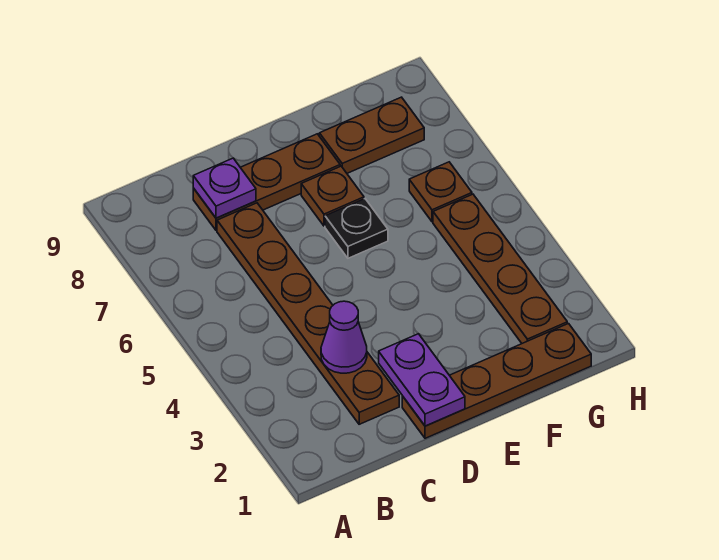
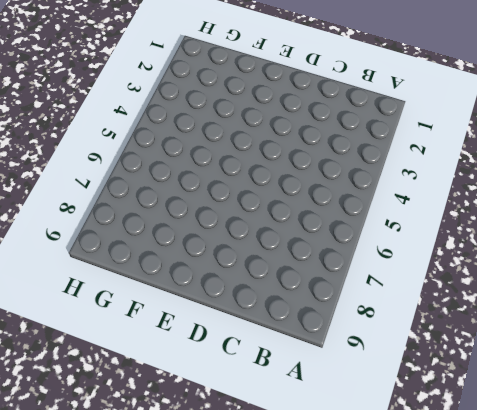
none -> brown plate C2:C7 level 1
none -> brown plate C8:E8 level 1

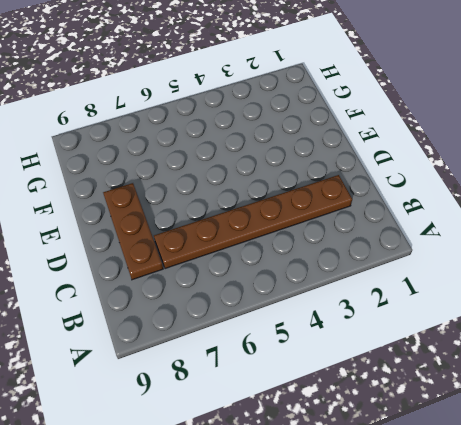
none -> brown plate D1:G1 level 1
none -> black plate E6 level 1

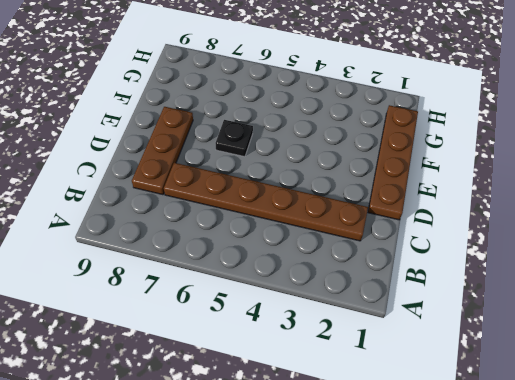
none -> brown plate E7 level 1
none -> brown plate F8:G8 level 1

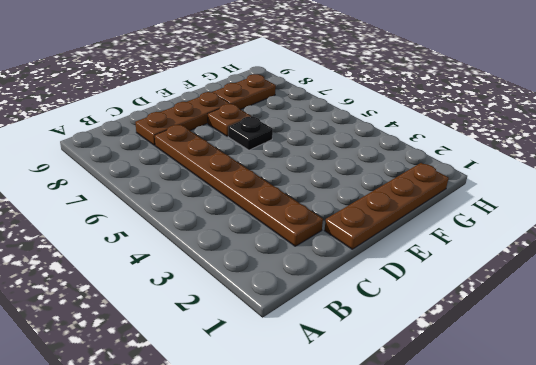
none -> brown plate G2:G5 level 1
none -> brown plate G6 level 1

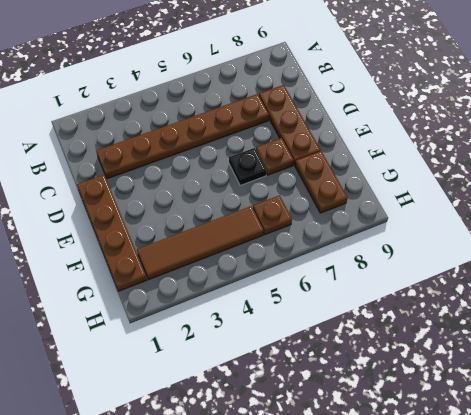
brown tile G2:G5 level 1 -> brown plate G2:G5 level 1
none -> purple cone C3 level 2
none -> purple plate C8 level 2

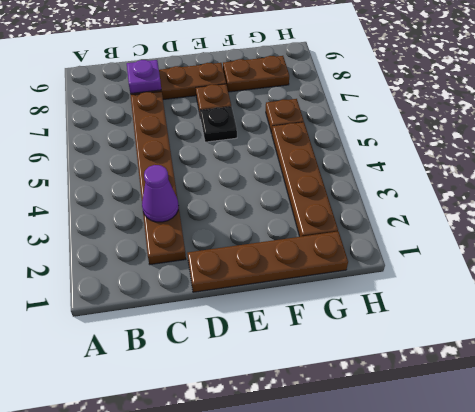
none -> purple plate D1:D2 level 2

